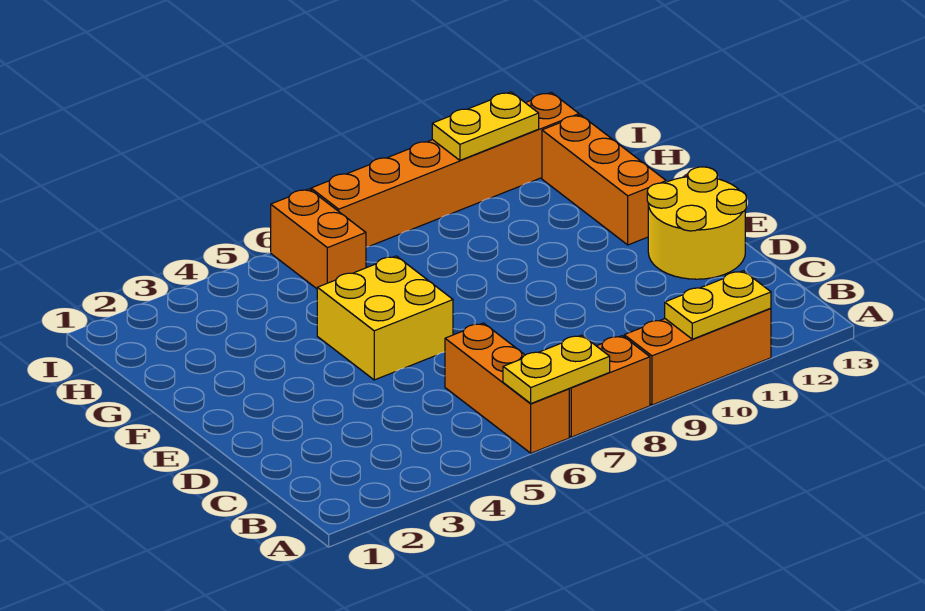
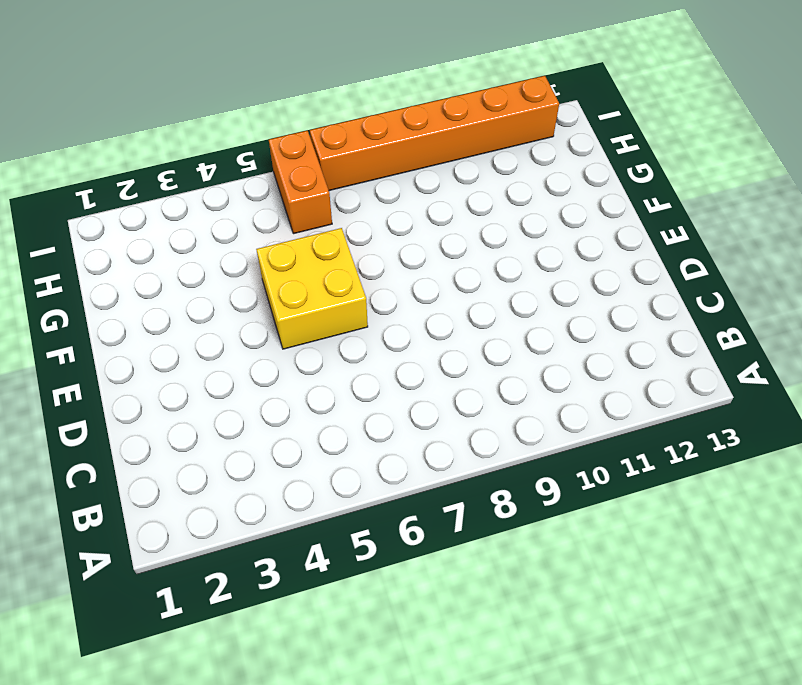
none -> orange brick A6:C6 level 1
none -> orange brick A7:A8 level 1

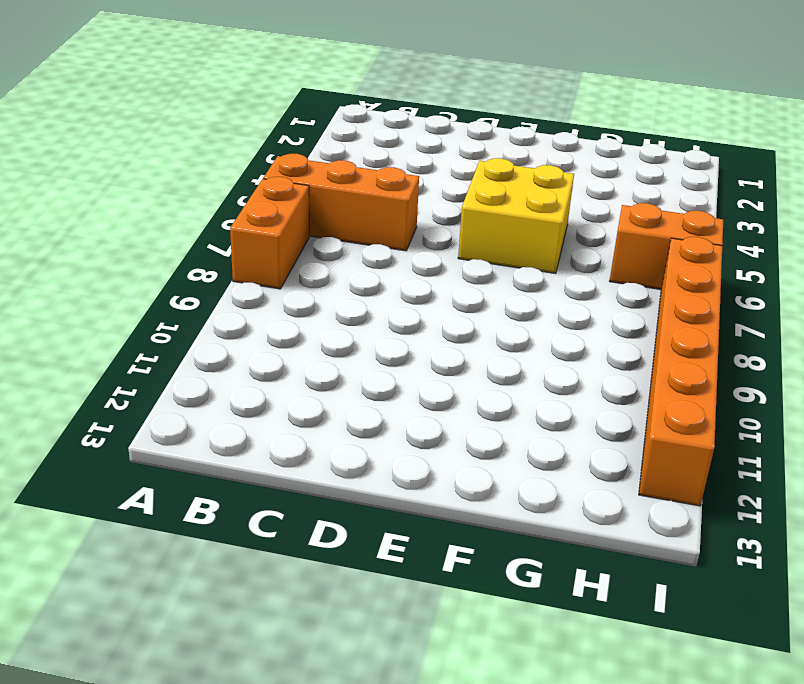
none -> orange brick A9:A11 level 1
none -> yellow round brick D12:E13 level 1

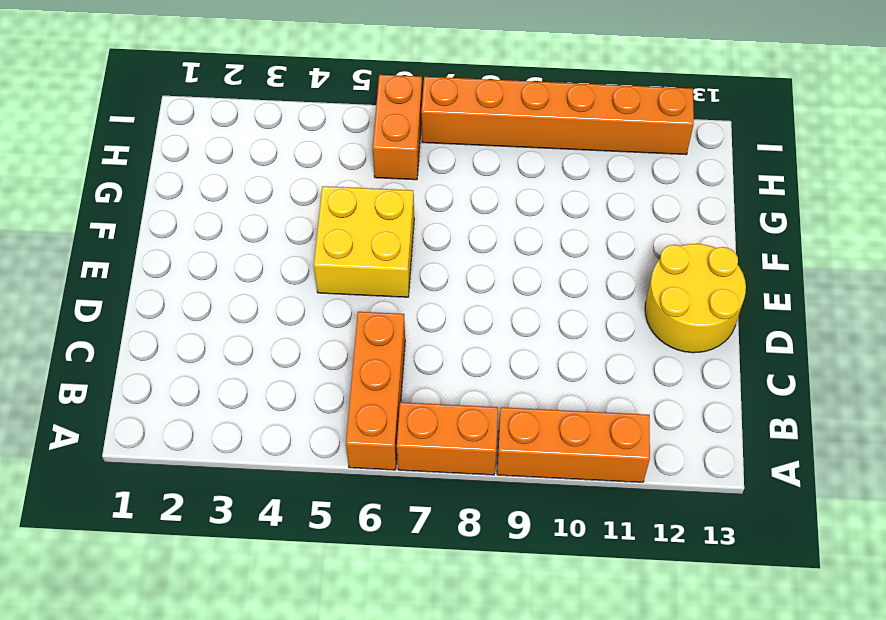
none -> orange brick F12:H12 level 1
none -> yellow plate A6:A7 level 2

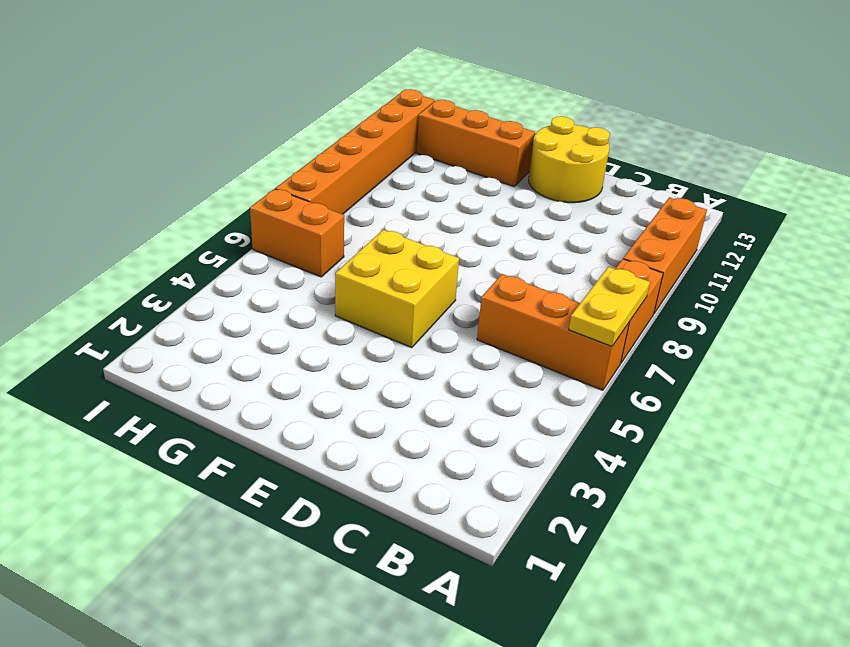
none -> yellow plate A10:A11 level 2
none -> yellow plate I10:I11 level 2

